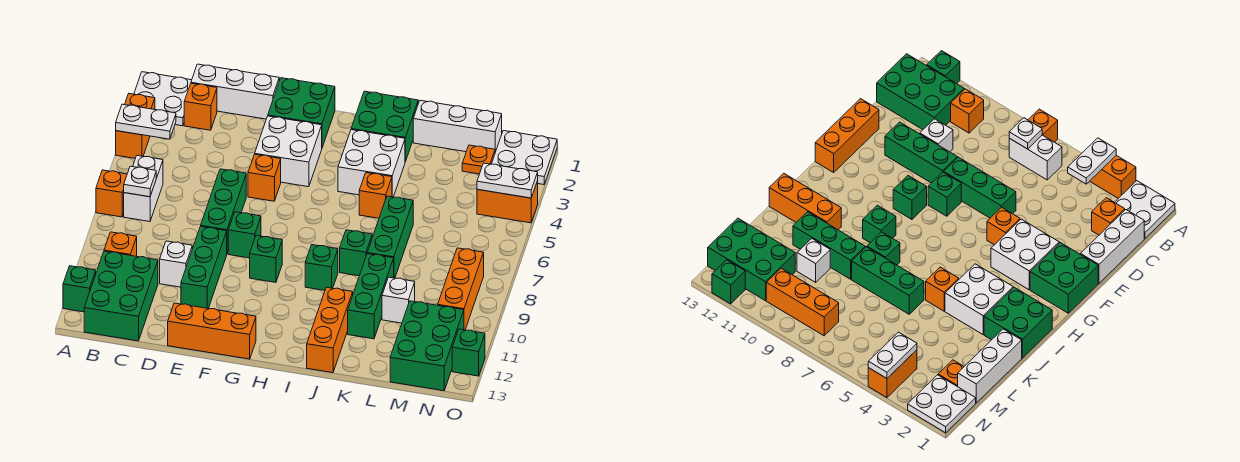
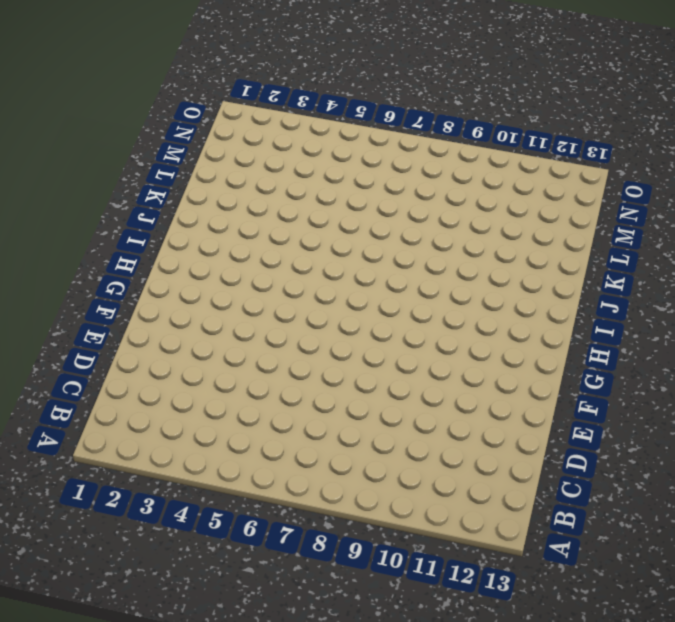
none -> white plate A1:B2 level 1
none -> orange brick A3:A4 level 1
none -> orange brick A7 level 1
none -> green brick A12 level 1

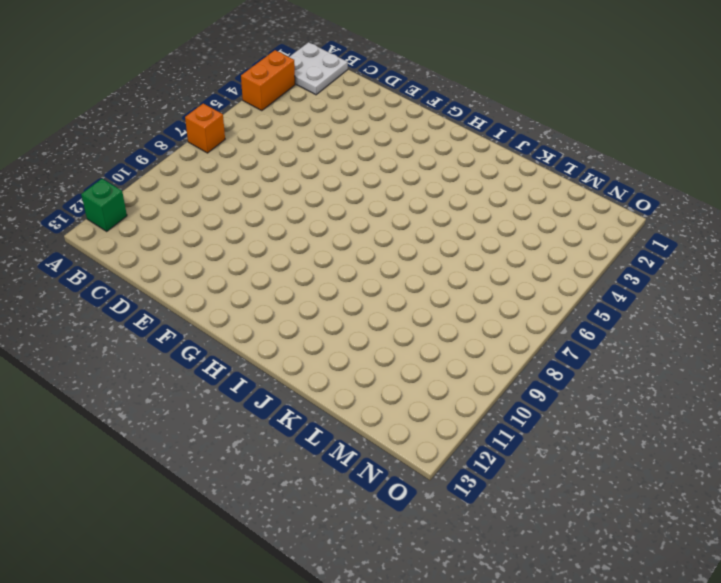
none -> white brick B6:B7 level 1
none -> orange brick B10 level 1
none -> green brick B11:C13 level 1
none -> white brick C1:E1 level 1

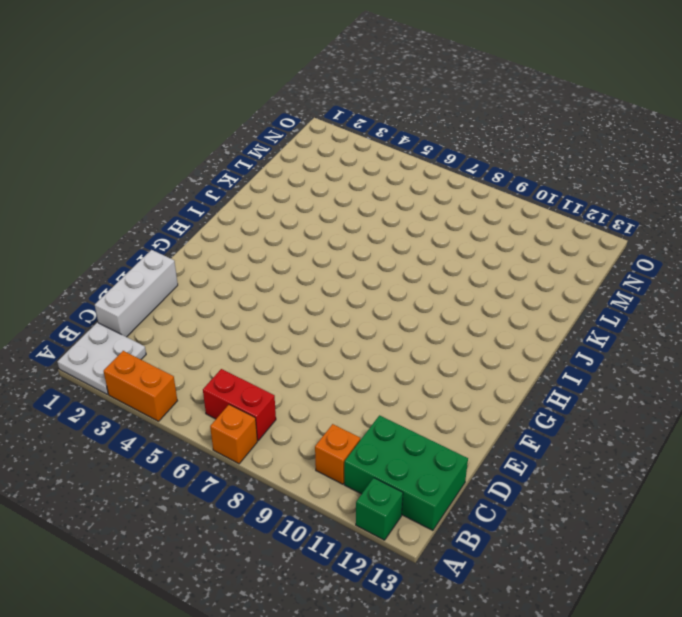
red brick B6:B7 level 1 -> white brick B6:B7 level 1
none -> orange brick C2 level 1
none -> white brick D10 level 1
none -> green brick E6:E8 level 1
none -> green brick E9:E11 level 1

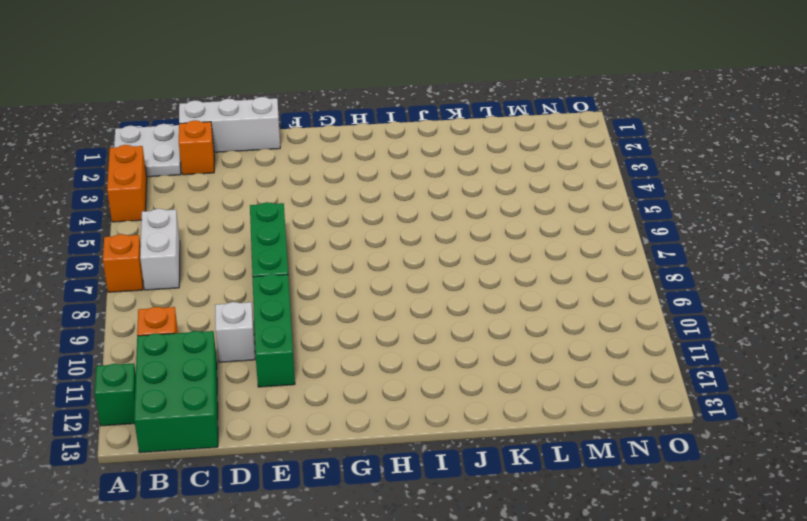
none -> orange brick E13:G13 level 1
none -> green brick F1:G2 level 1
none -> white brick F3:G4 level 1
none -> orange brick F5 level 1

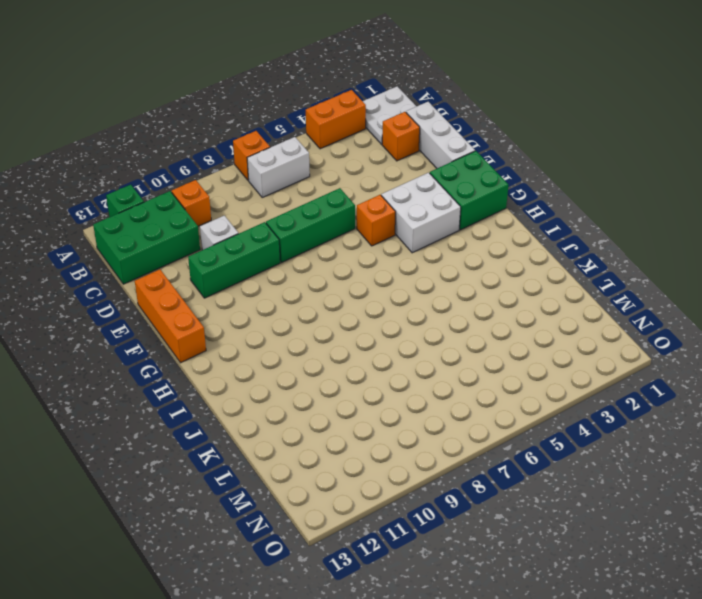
none -> green brick F8 level 1
none -> green brick G9 level 1
none -> green brick I1:J2 level 1
none -> white brick I3:J4 level 1

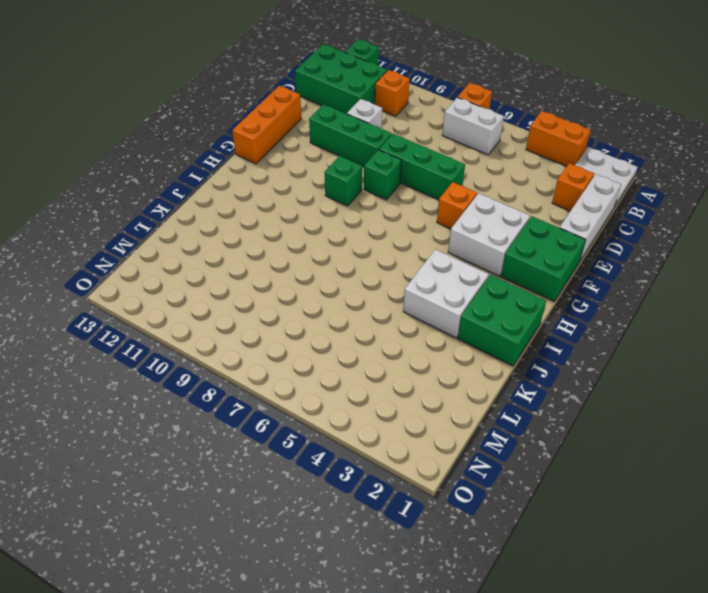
none -> green brick I9 level 1
none -> orange brick J5 level 1
none -> green brick J8 level 1
none -> orange brick J11:J13 level 1

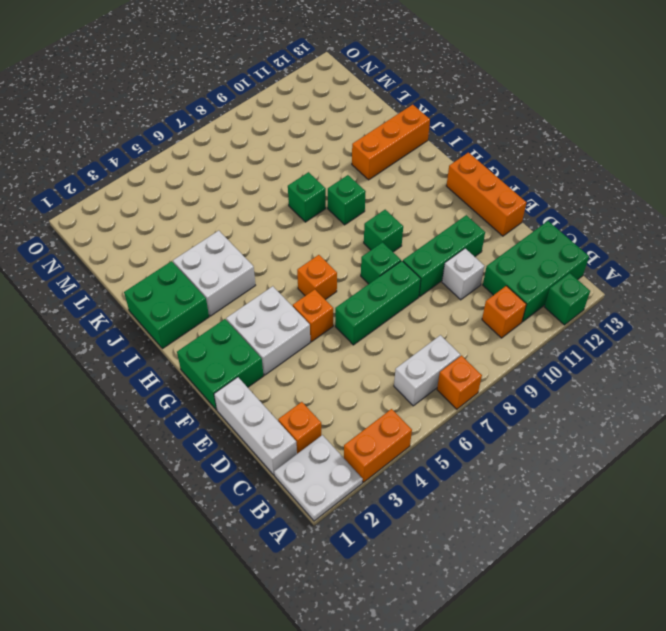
orange brick G6 level 1 -> orange brick J5 level 1
none -> white brick K1:M1 level 1
none -> green brick K6:K8 level 1
none -> green brick K9:K11 level 1
none -> white brick L10 level 1

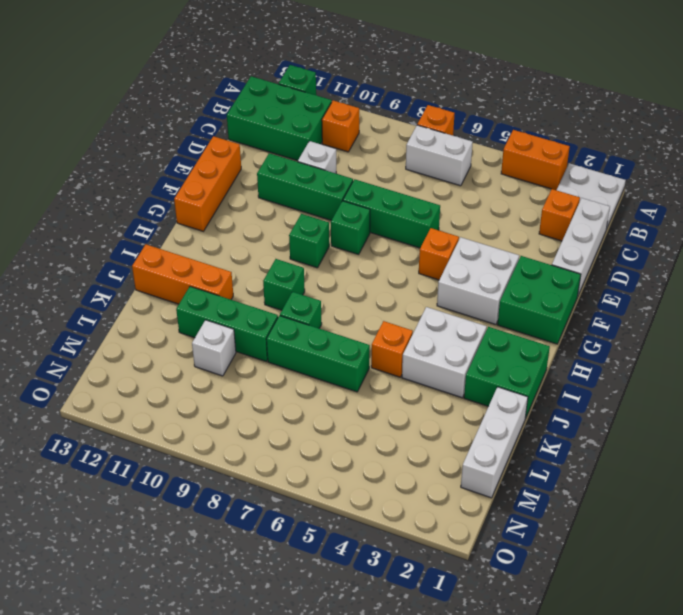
none -> orange plate M2 level 1
none -> green brick M11:N13 level 1
none -> white plate N1:O2 level 1
none -> orange brick N4:O4 level 1

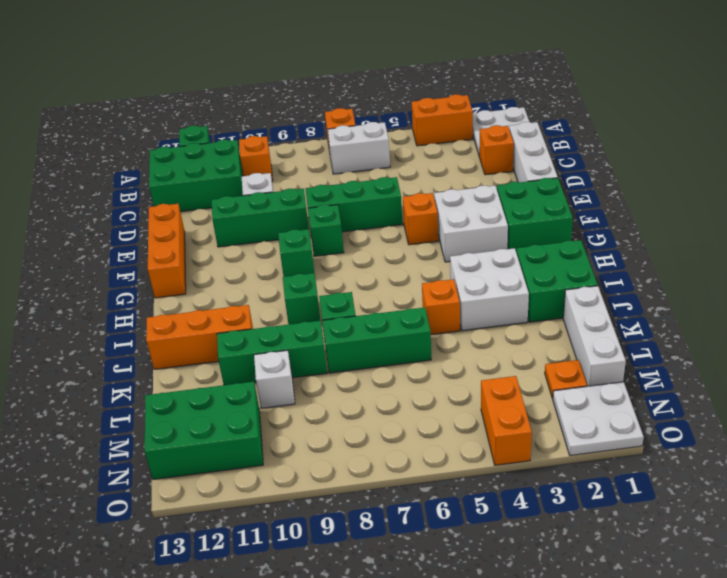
none -> orange brick N8:N10 level 1
none -> green brick O12 level 1
none -> white plate A4:B4 level 2
none -> white plate B7 level 2

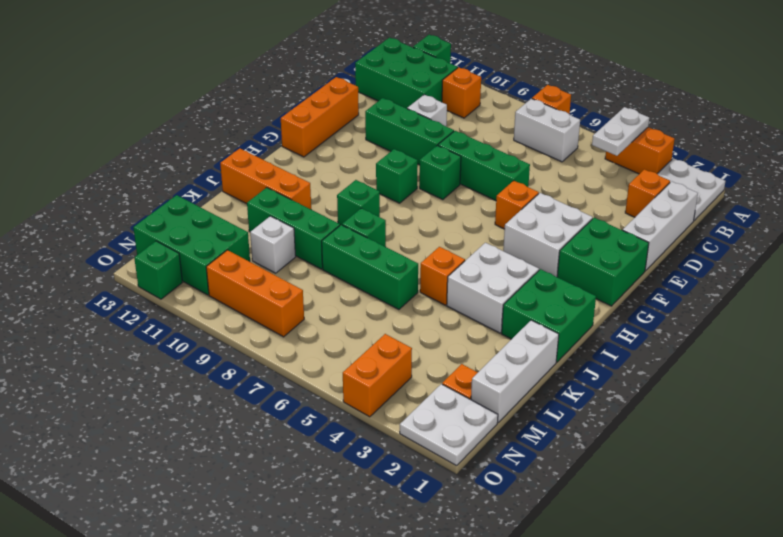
none -> white plate B7 level 2
none -> white plate N4:O4 level 2

